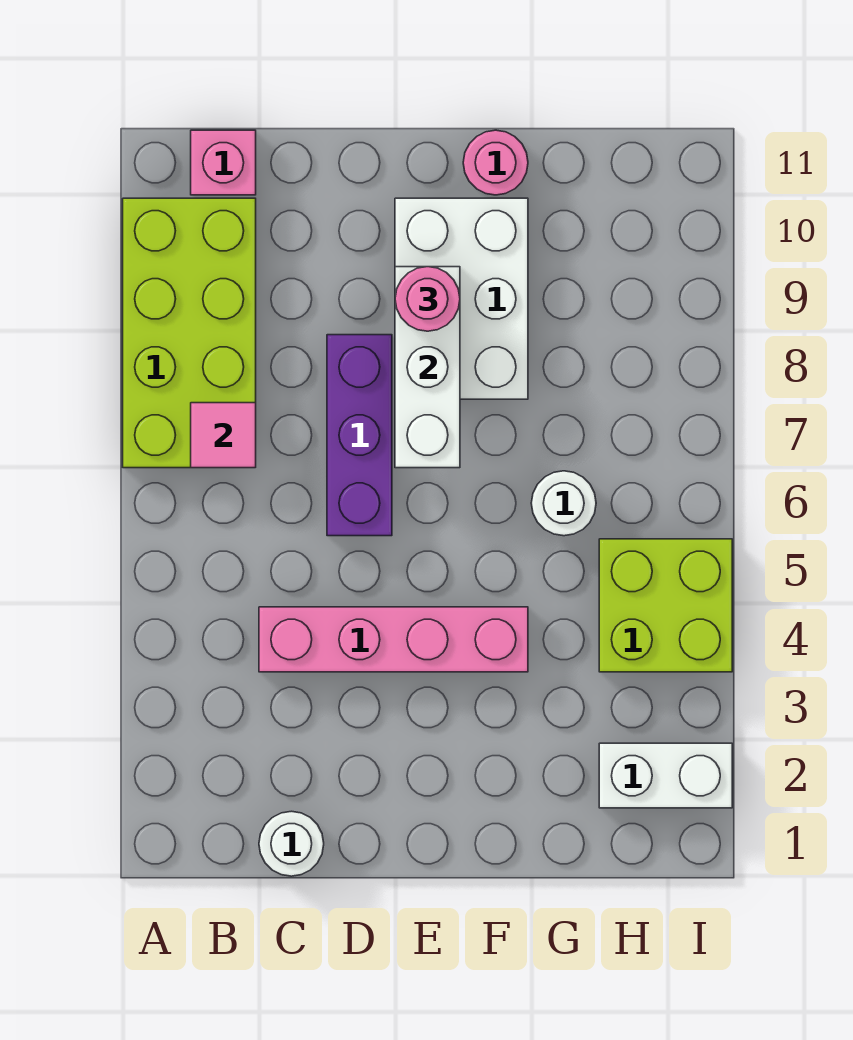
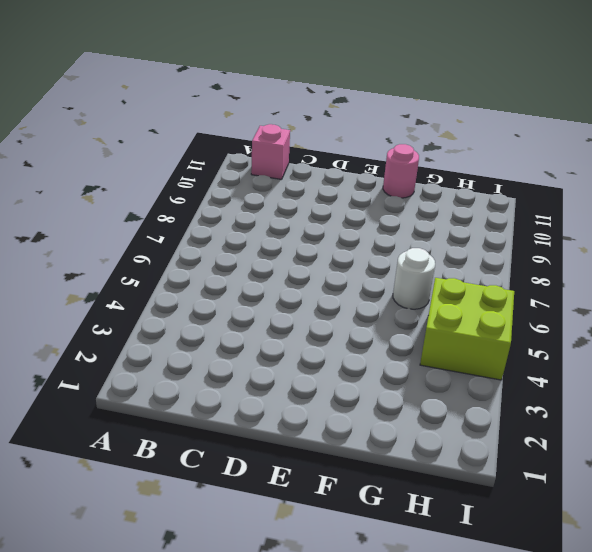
none -> lime brick A7:B10 level 1
none -> white round brick C1 level 1
none -> pink brick C4:F4 level 1

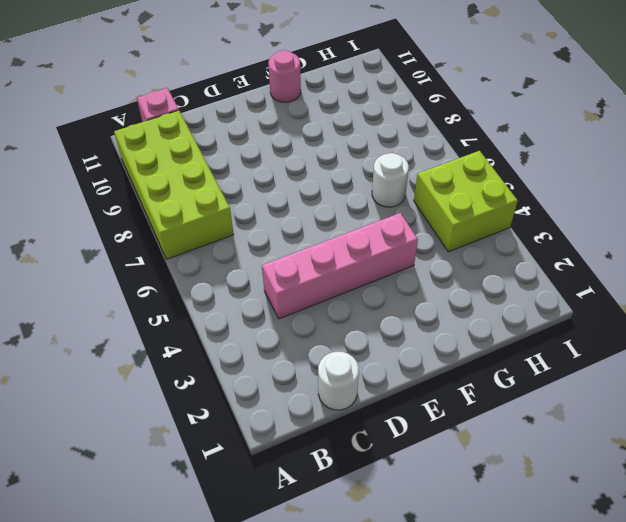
none -> purple brick D6:D8 level 1
none -> white brick E8:F10 level 1
none -> white brick H2:I2 level 1

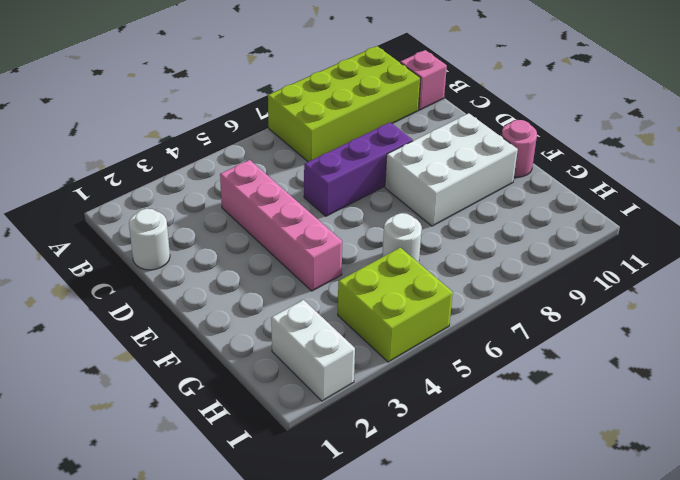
none -> pink tile B7 level 2
none -> white brick E7:E9 level 2
none -> pink round brick E9 level 3

